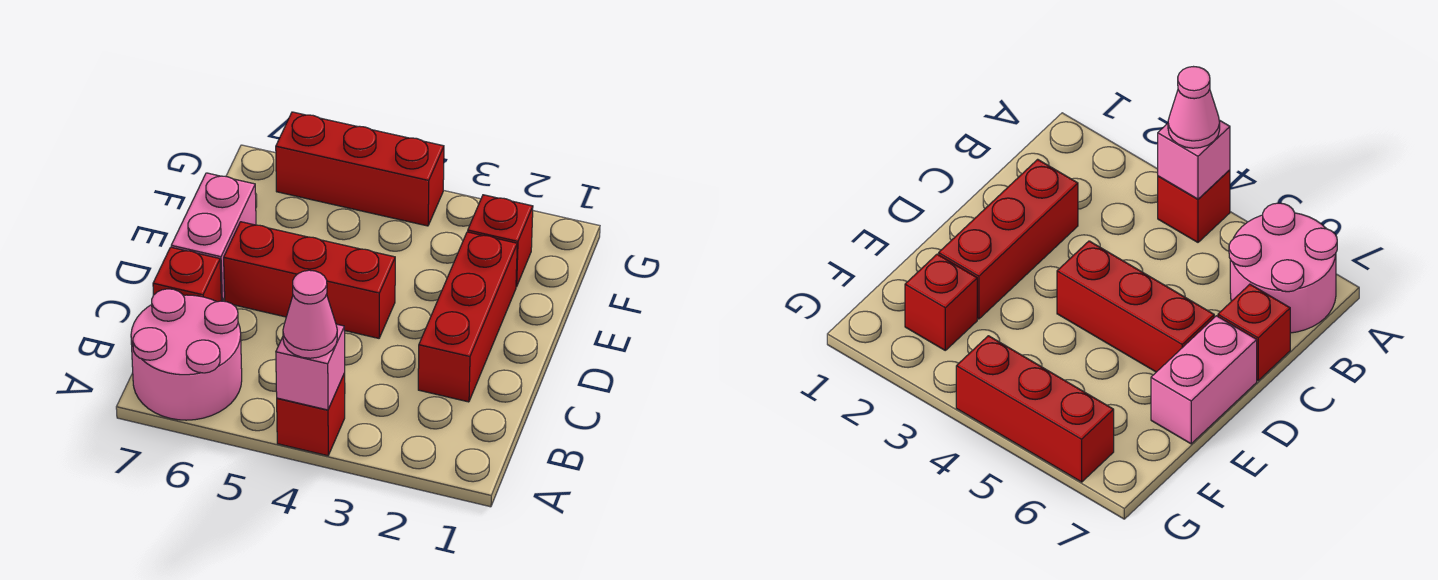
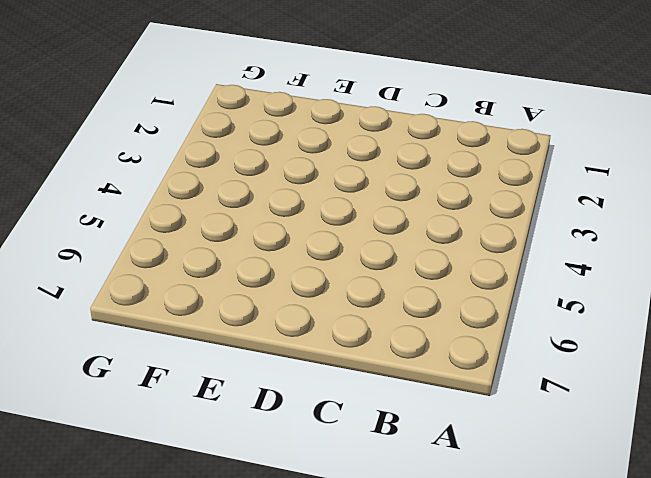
none -> red brick A4 level 1
none -> pink round brick A6:B7 level 1

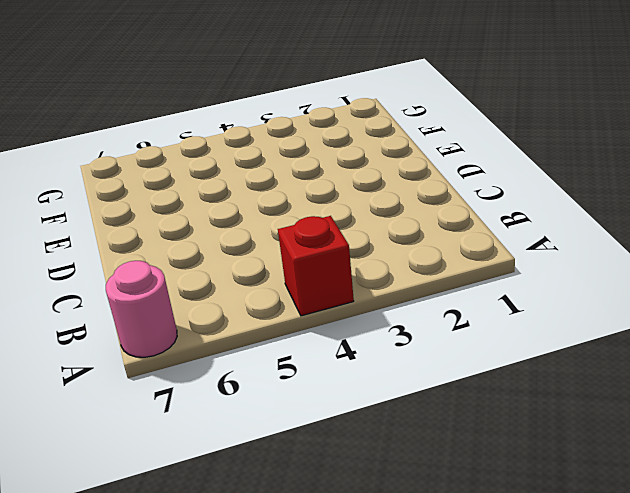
pink round brick A7 level 1 -> pink round brick A6:B7 level 1
none -> red brick C2:E2 level 1
none -> red brick C7 level 1

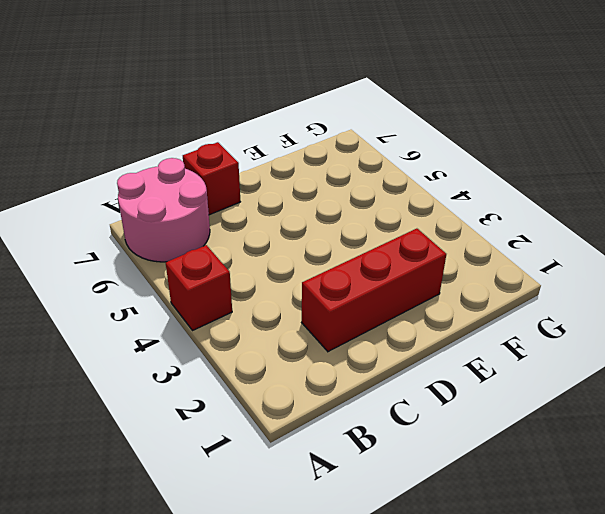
none -> red brick D4:D6 level 1
none -> pink brick D7:E7 level 1

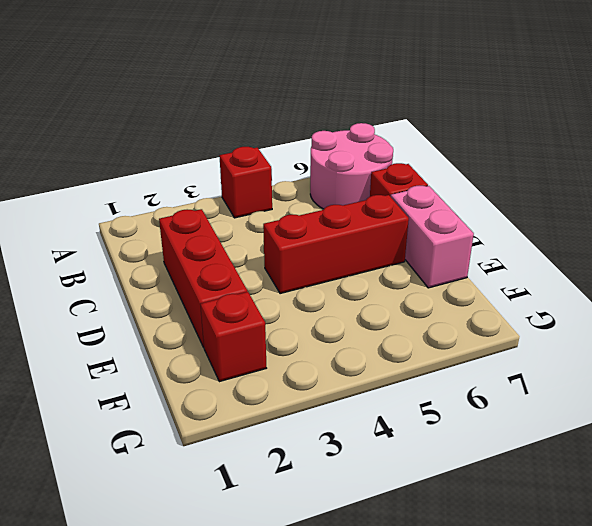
none -> red brick G4:G6 level 1
none -> pink brick A4 level 2

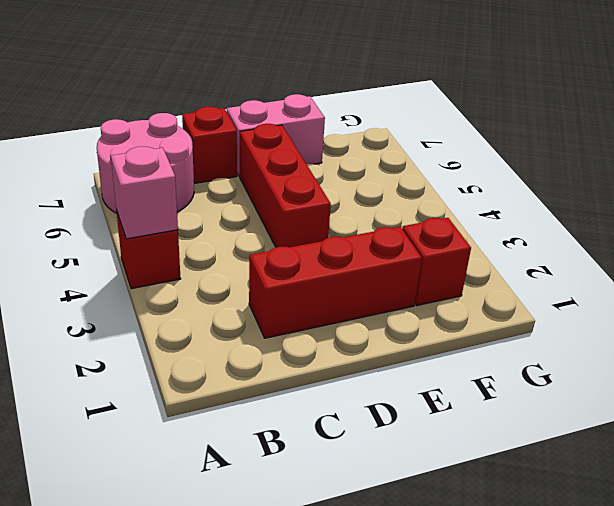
none -> red brick G4:G6 level 1
none -> pink cone A4 level 3

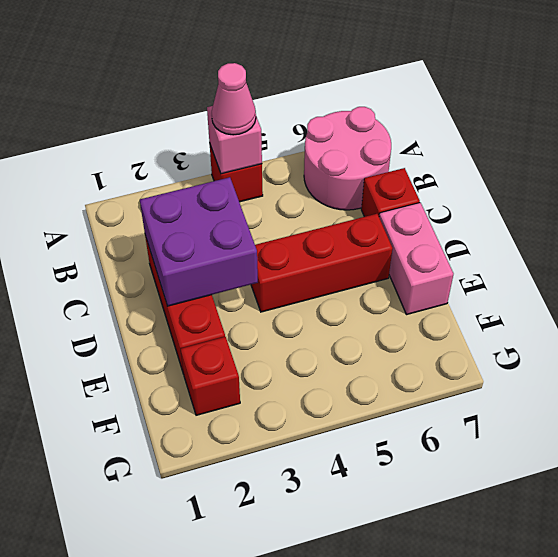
purple brick C2:D3 level 2 -> none
none -> red brick G4:G6 level 1

